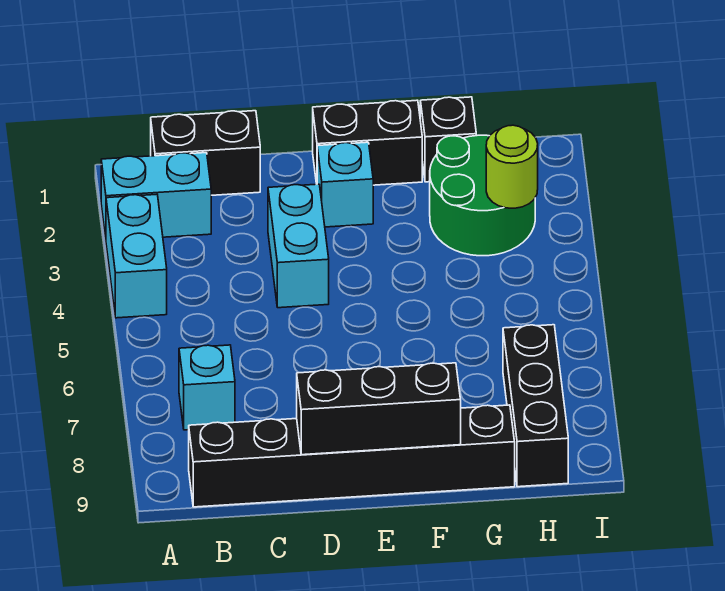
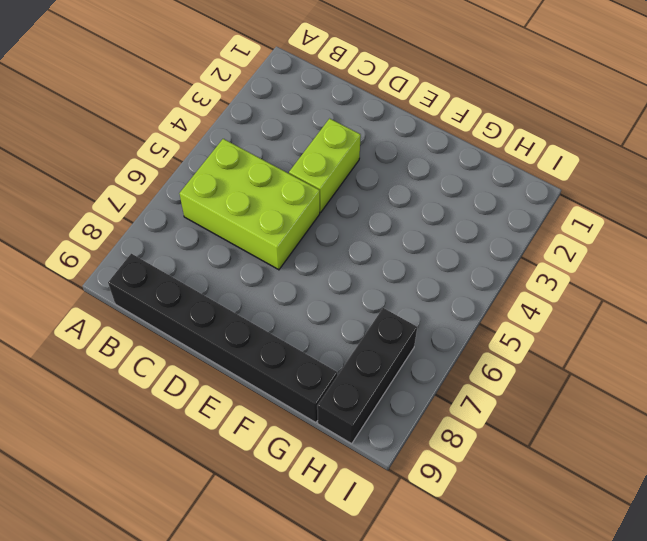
lime brick B5:D6 level 1 -> none
lime brick D3:D4 level 1 -> cyan brick D3:D4 level 1
none -> cyan brick A2:B2 level 1
none -> cyan brick A3:A4 level 1
none -> black brick B1:C1 level 1

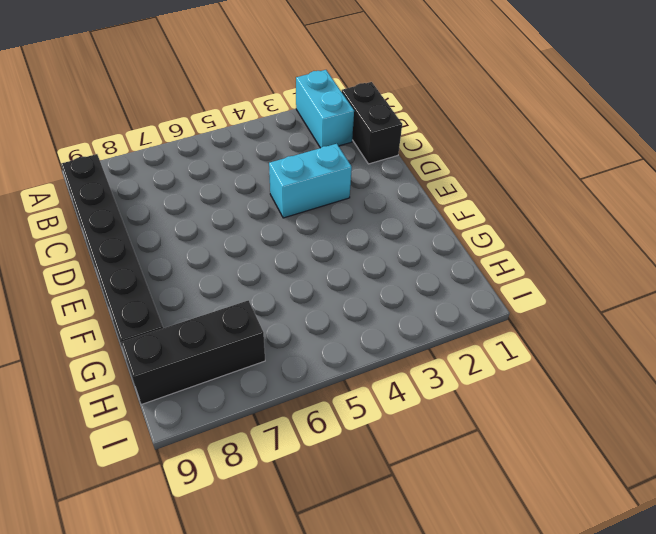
none -> cyan brick A3:A4 level 1
none -> cyan brick B7 level 1
none -> black brick E1:F1 level 1

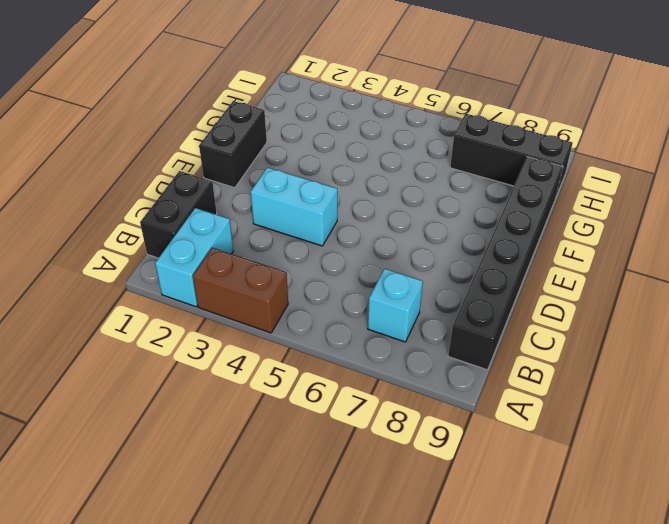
brown brick A3:A4 level 1 -> cyan brick A3:A4 level 1
none -> cyan brick E2 level 1
none -> black brick G1 level 1
none -> green round brick G2:H3 level 1

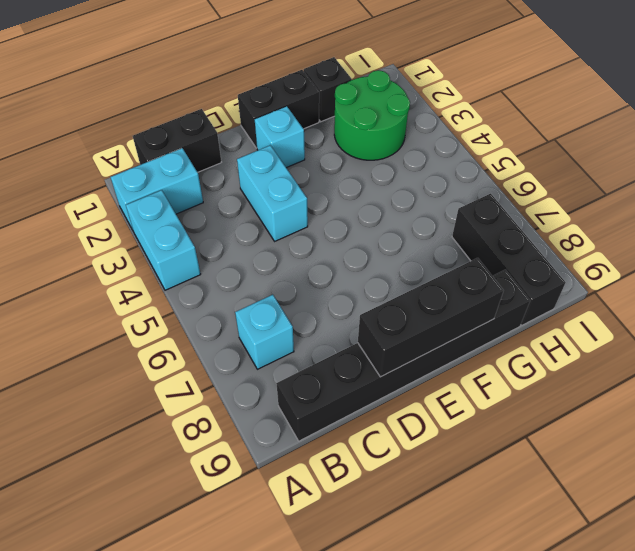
none -> lime round brick H3 level 2

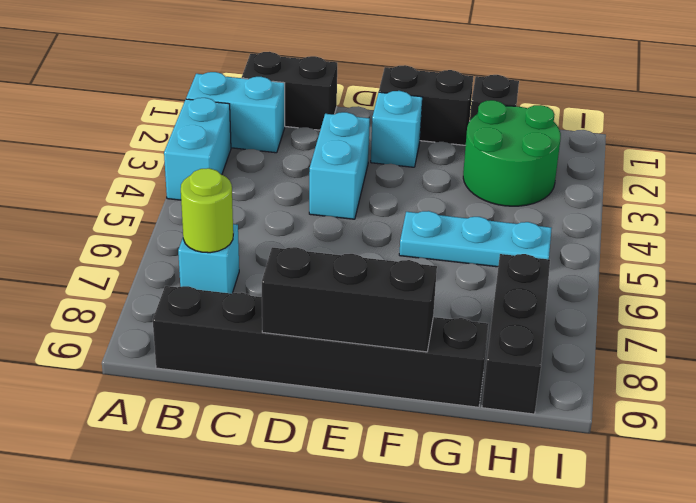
lime round brick B7 level 2 -> lime round brick H3 level 2
cyan plate F5:H5 level 1 -> none

